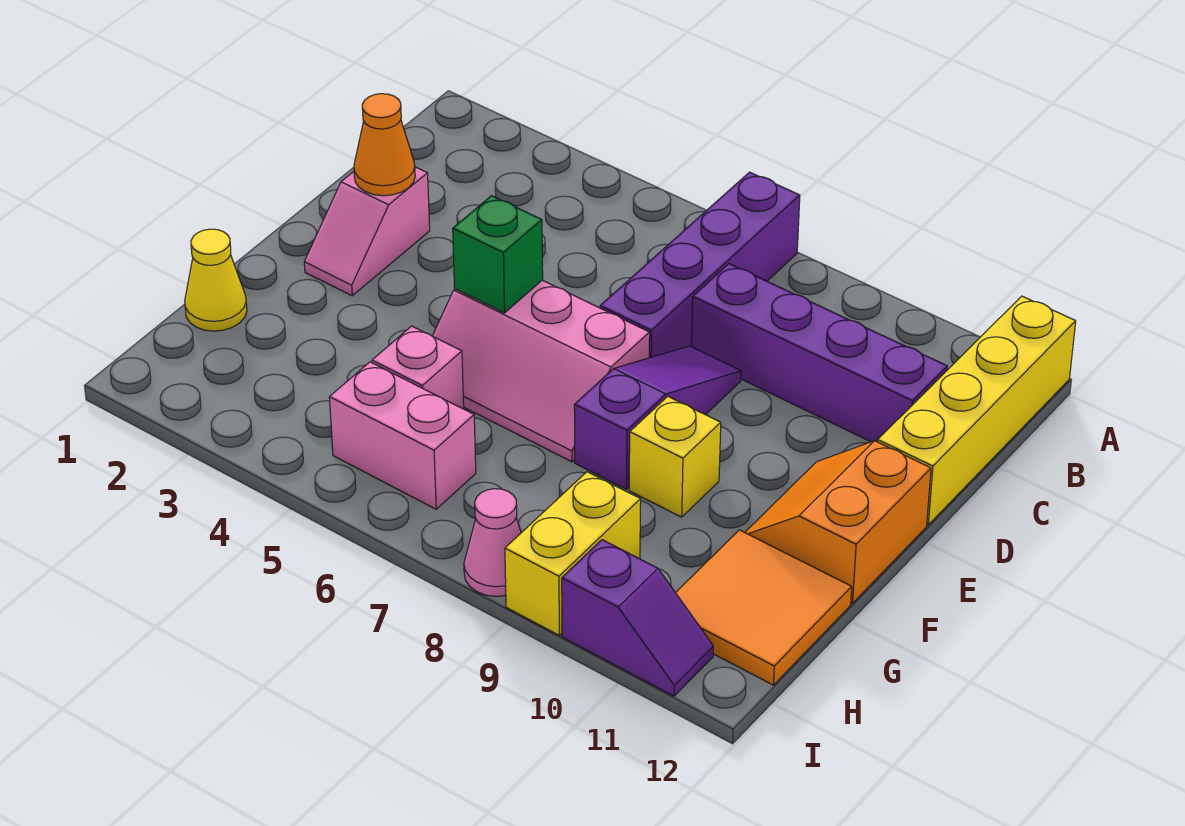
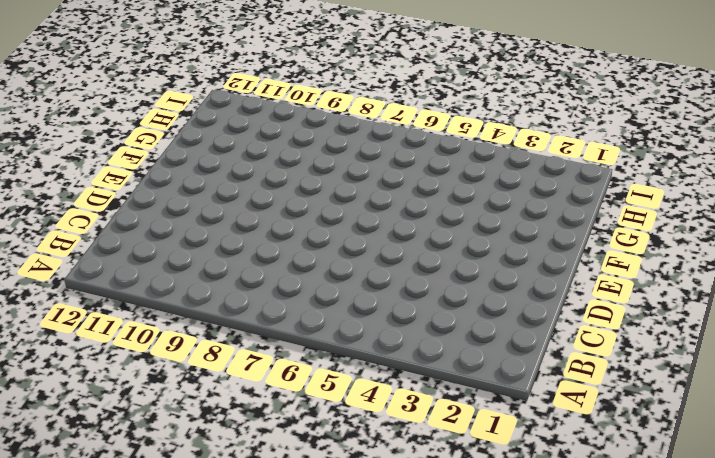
none -> purple brick A7:D7 level 1
none -> yellow brick A12:D12 level 1
none -> purple brick C8:C11 level 1

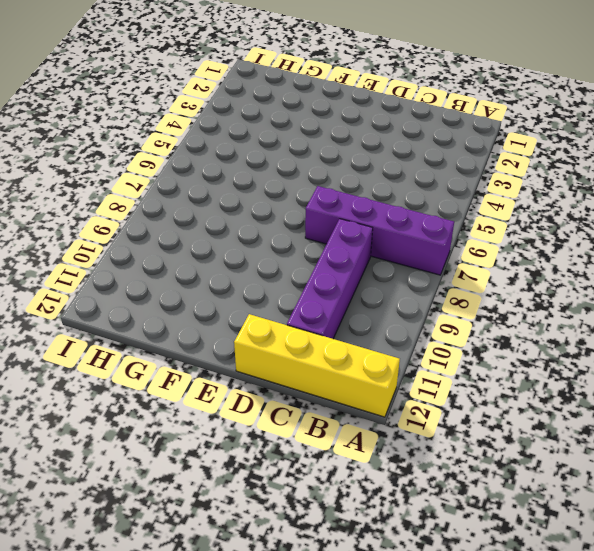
none -> pink slope D2:E2 level 1 top D
none -> purple slope D8:F8 level 1 top F
none -> pink slope E5:F7 level 1 top E

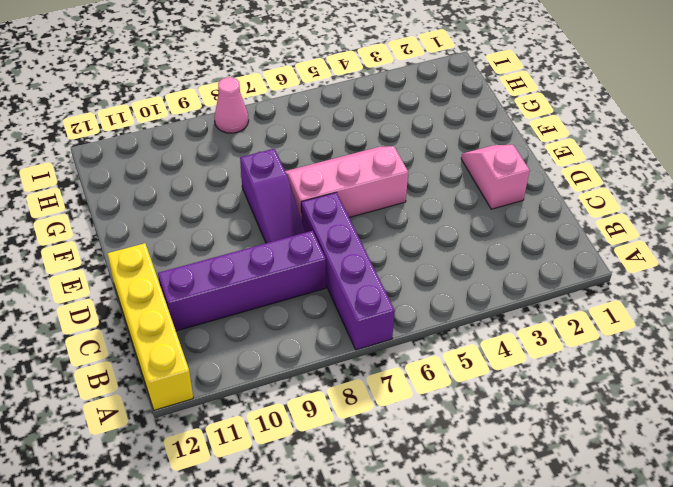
none -> orange slope E11:F12 level 1 top 12
none -> yellow brick F9 level 1
none -> yellow cone G1 level 1

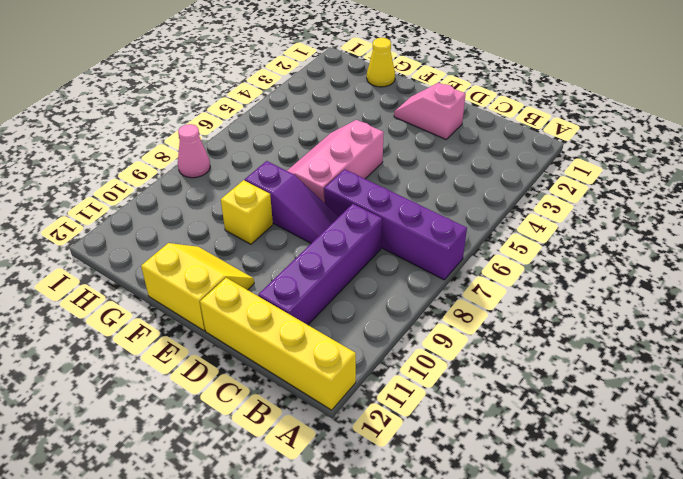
yellow slope E11:F12 level 1 top 12 -> orange slope E11:F12 level 1 top 12
none -> pink brick G5 level 1
none -> orange tile G11:H12 level 1
none -> pink brick H5:H6 level 1

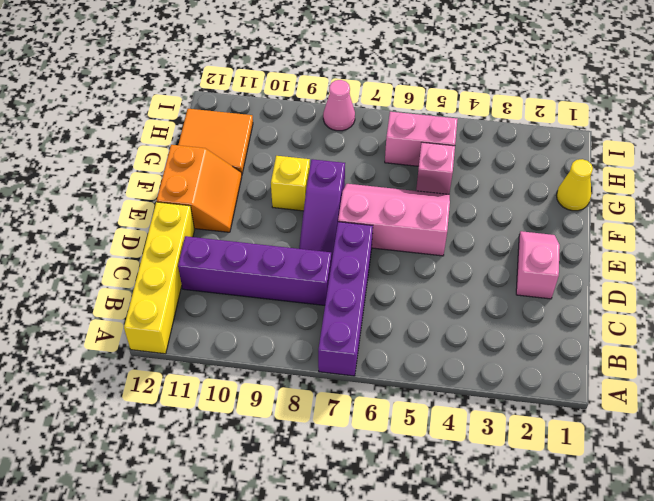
none -> yellow brick H9:I9 level 1
none -> purple slope I10:I11 level 1 top 10
none -> orange cone D2 level 2

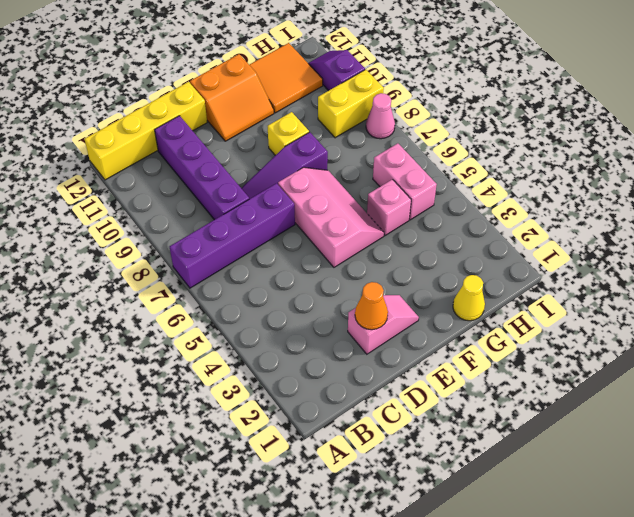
none -> green brick E5 level 2

